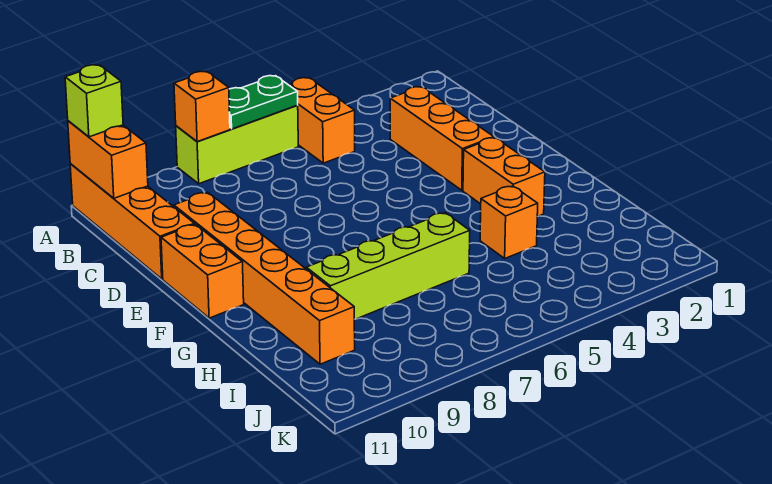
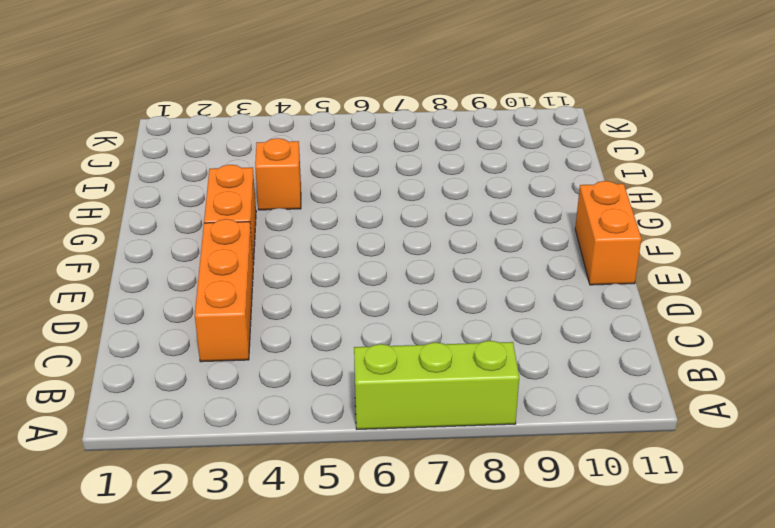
none -> orange brick A5:B5 level 1
none -> orange brick A11:D11 level 1
none -> orange brick D10:I10 level 1

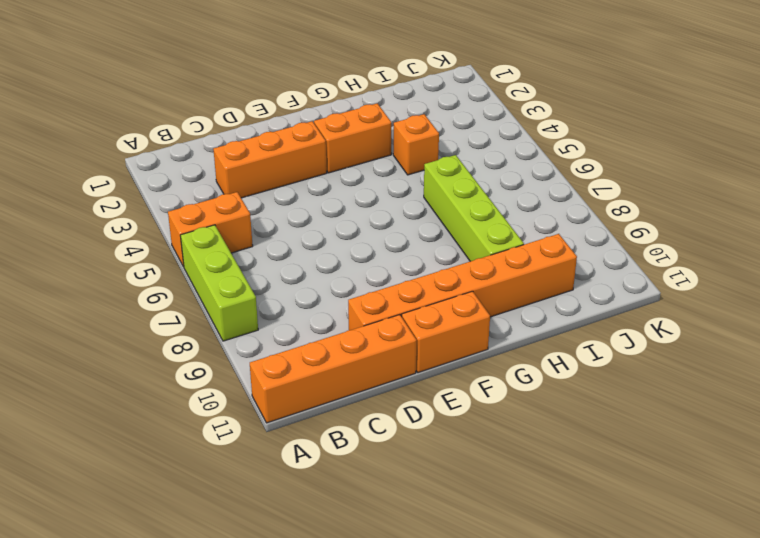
none -> green plate A6:A7 level 2
none -> orange brick A8 level 2
none -> orange brick A11:B11 level 2

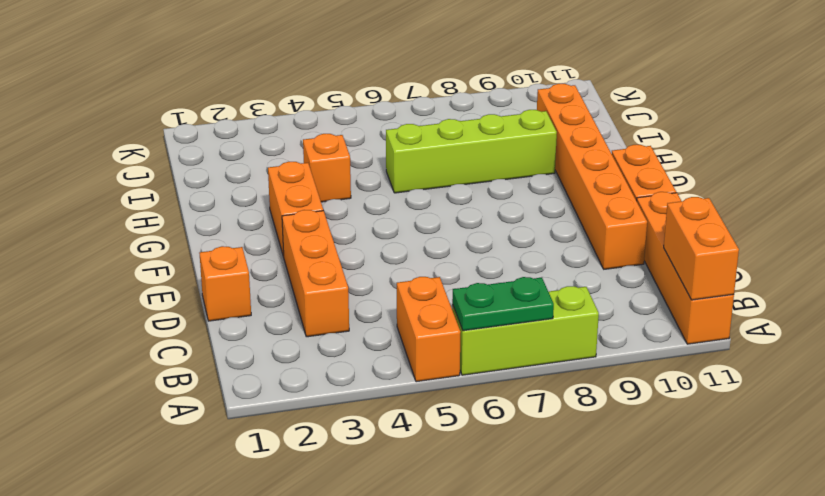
orange brick D1 level 1 -> orange brick A8 level 2
none -> lime brick A11 level 3

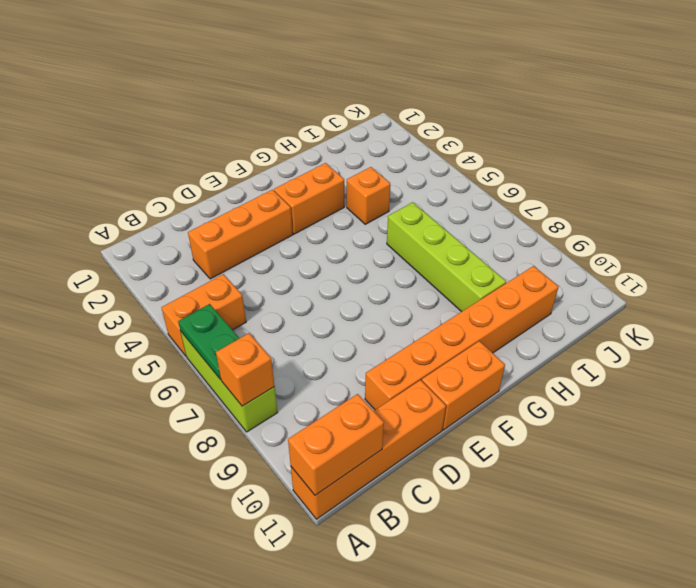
none -> lime brick A11 level 3

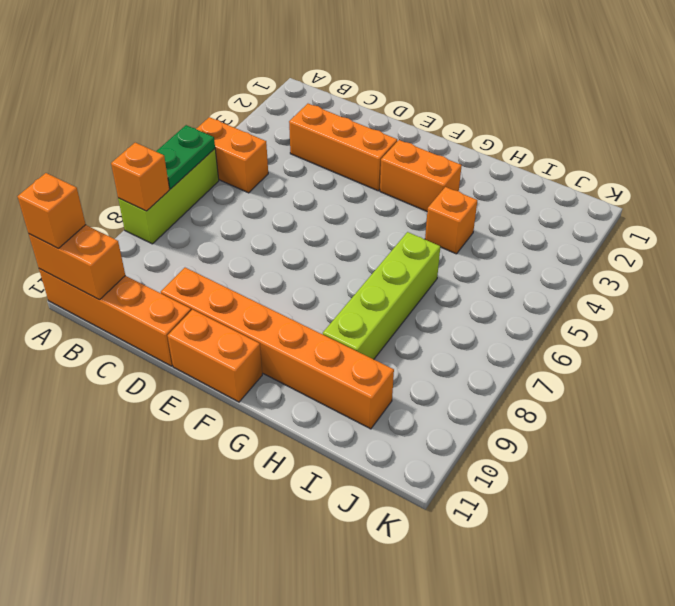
orange brick A11 level 3 -> lime brick A11 level 3

